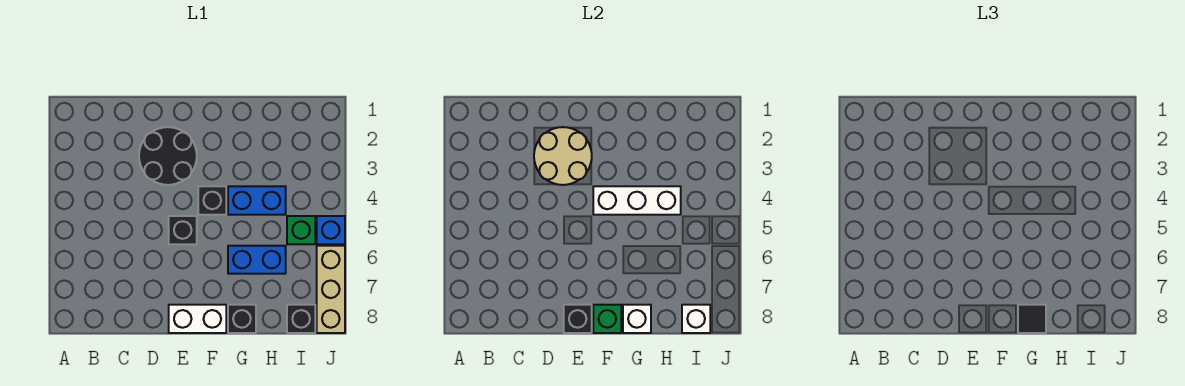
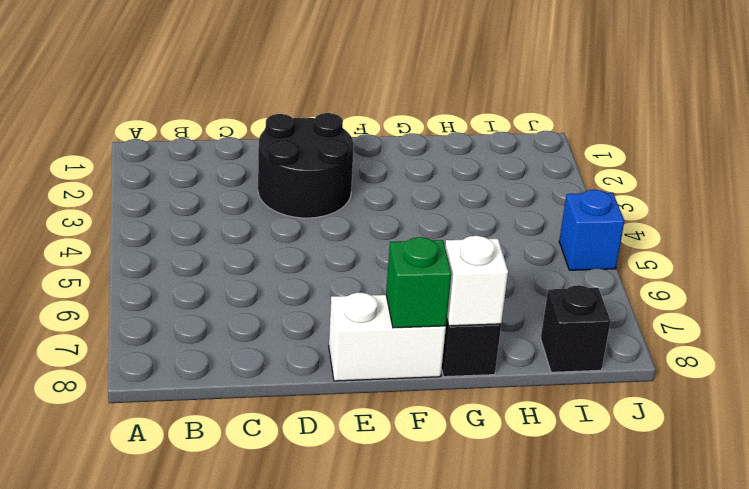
none -> black brick E5 level 1
none -> black brick F4 level 1
none -> blue brick G4:H4 level 1

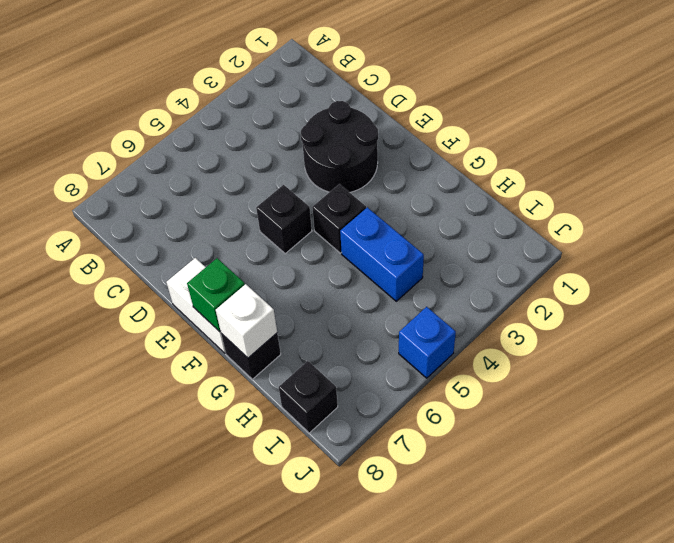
none -> blue brick G6:H6 level 1
none -> green brick I5 level 1
none -> tan brick J6:J8 level 1

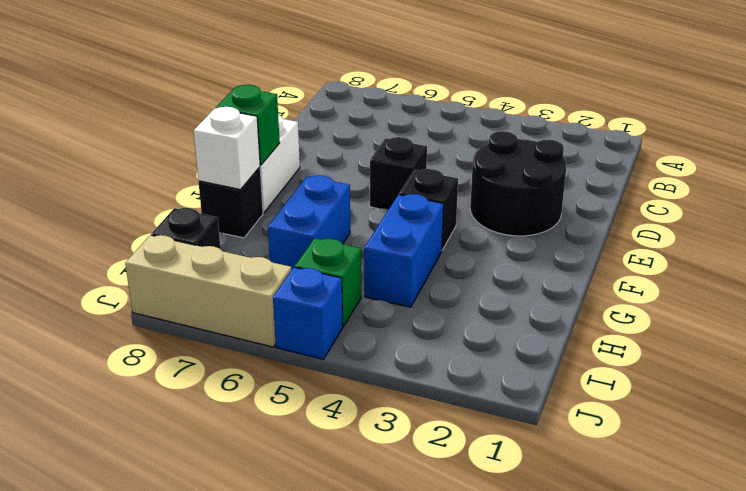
none -> tan round brick D2:E3 level 2
none -> black brick E8 level 2
none -> white brick F4:H4 level 2

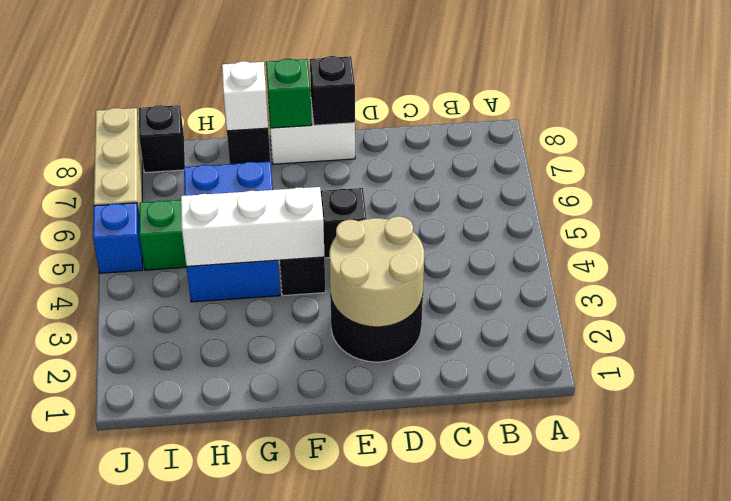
none -> white brick I8 level 2
none -> black tile G8 level 3

